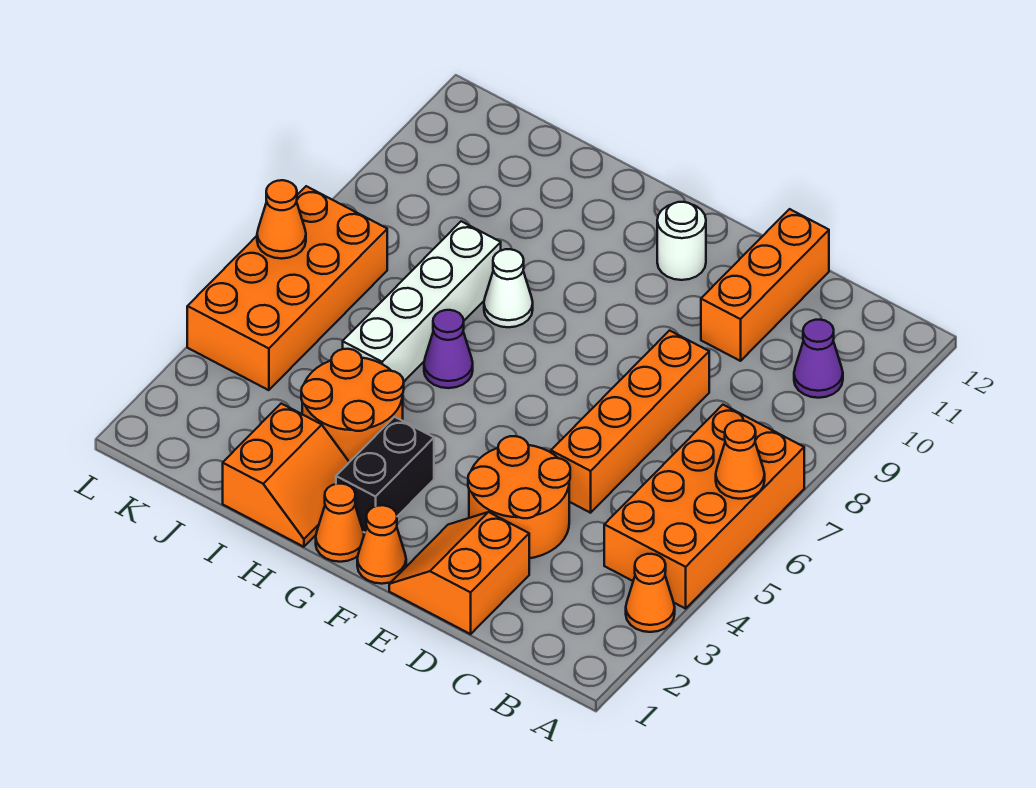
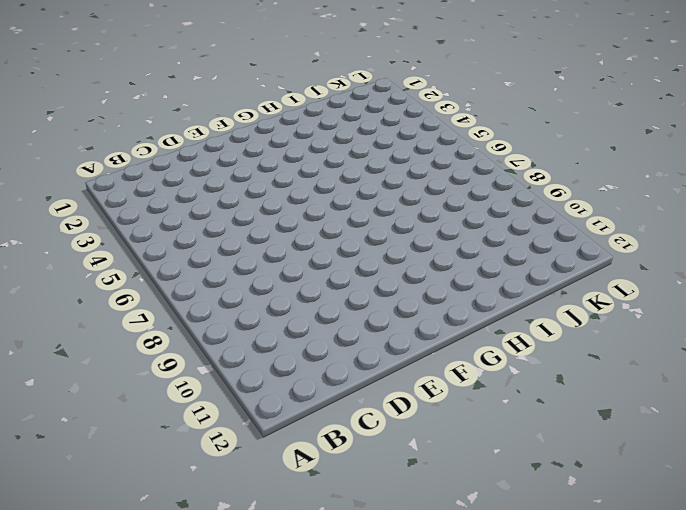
none -> orange cone A3 level 1
none -> orange brick A4:B7 level 1
none -> purple cone B10 level 1

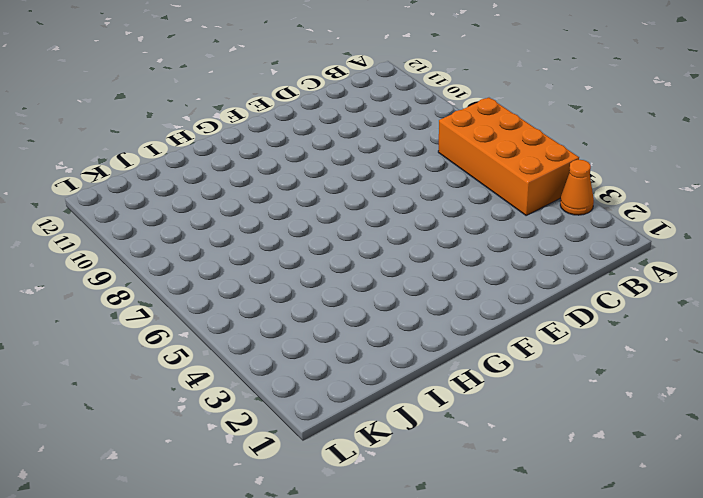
none -> purple cone B10 level 1
none -> orange slope D1:E2 level 1 top D
none -> orange round brick D3:E4 level 1

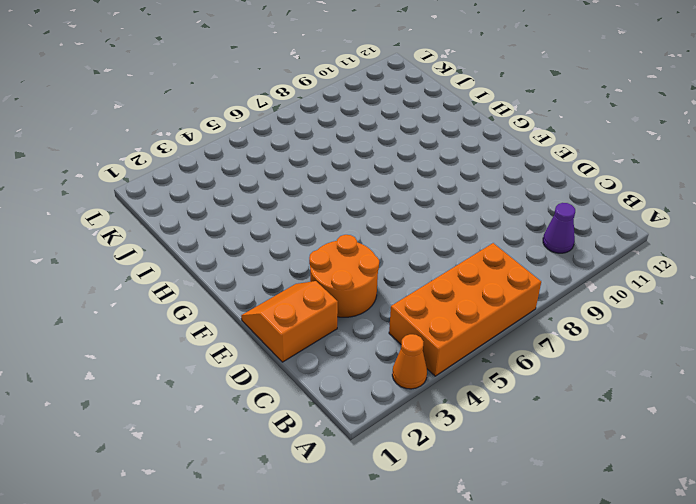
none -> orange brick D5:D8 level 1
none -> orange brick D10:D12 level 1
none -> orange cone F1 level 1

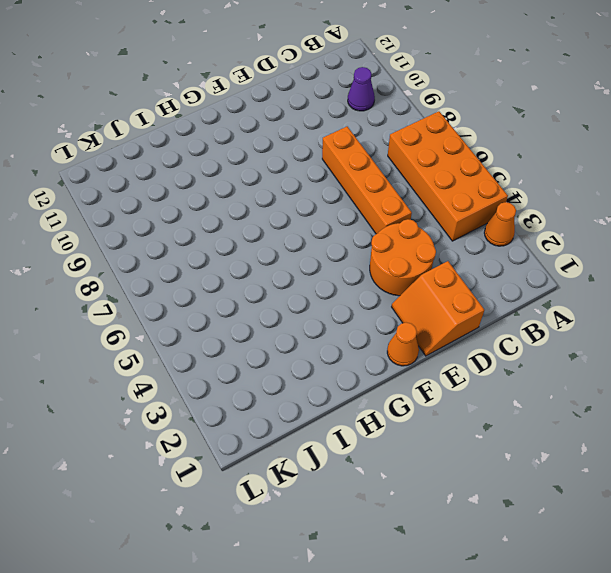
none -> orange brick D10:D12 level 1
none -> white round brick F11 level 1
none -> orange cone G1 level 1

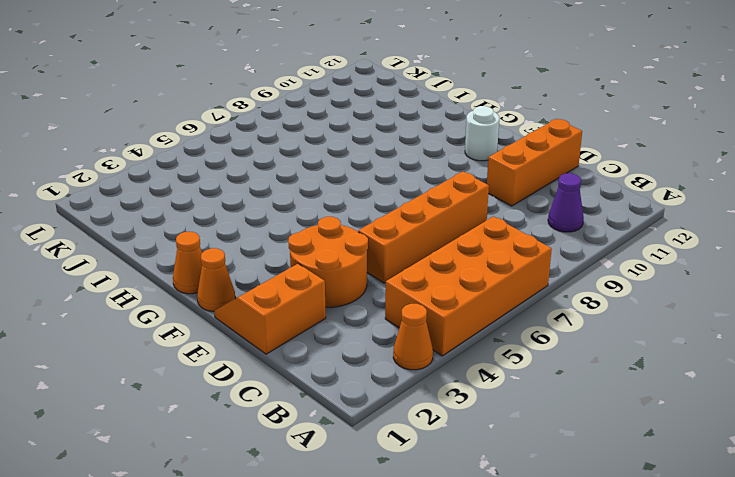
none -> black brick G2:G3 level 1
none -> orange slope H1:I2 level 1 top I
none -> orange round brick H3:I4 level 1

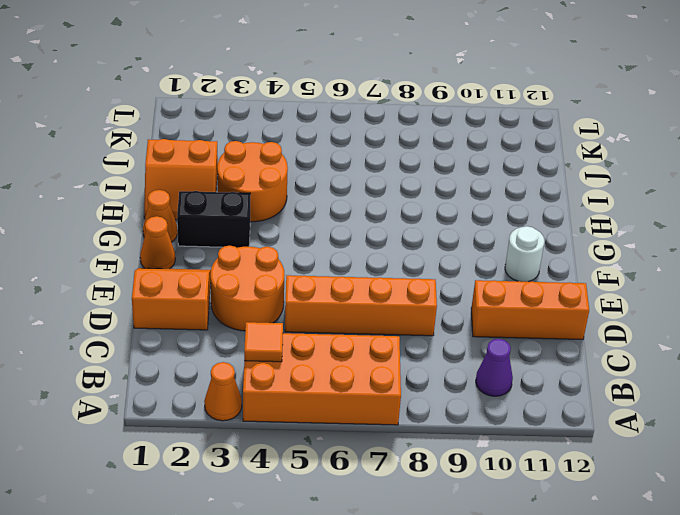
orange tile B4 level 2 -> none
none -> purple cone H6 level 1
none -> white cone H8 level 1
none -> white brick I5:I8 level 1

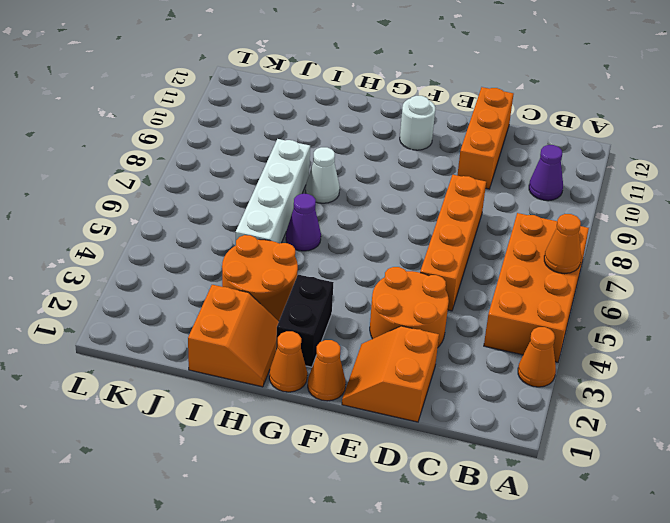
none -> orange brick K4:L7 level 1
none -> orange cone L6 level 2

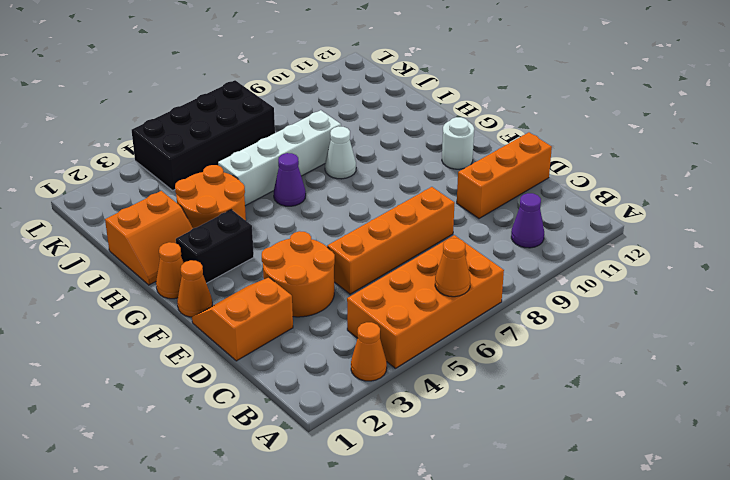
black brick K4:L7 level 1 -> orange brick K4:L7 level 1
none -> orange cone L6 level 2

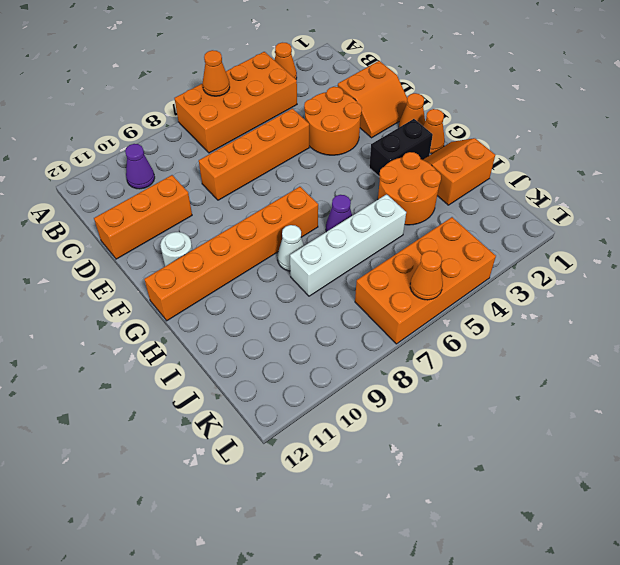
orange brick G7:G12 level 1 -> none

